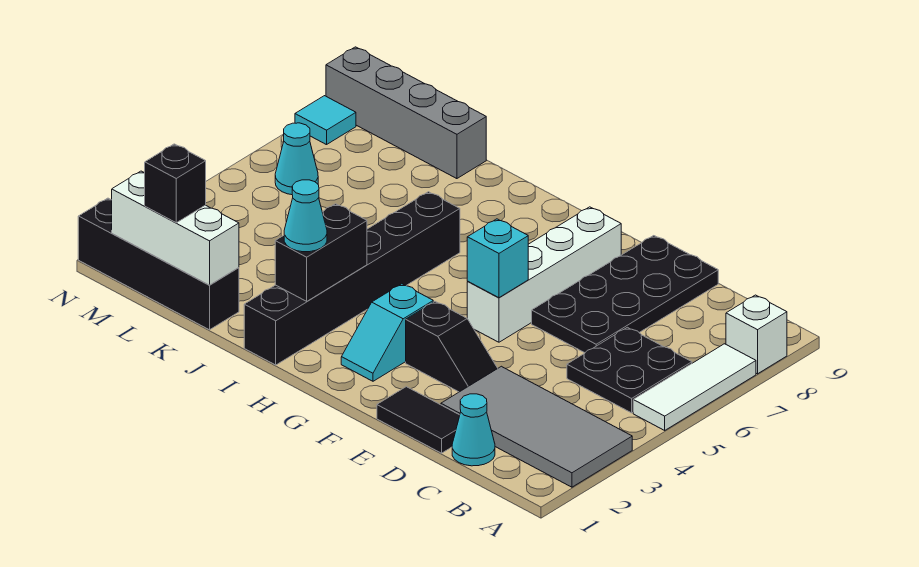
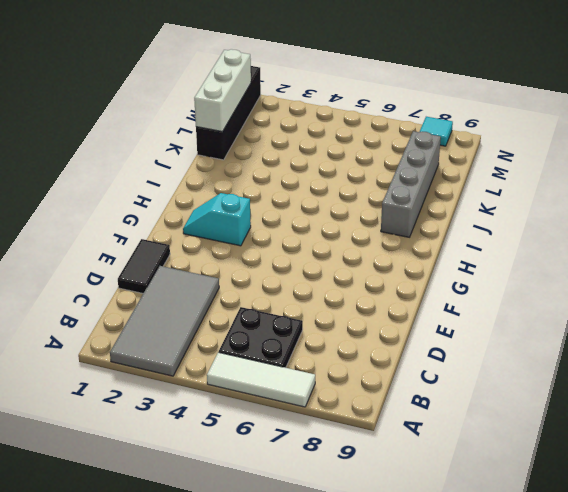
grey brick I8:L8 level 1 -> grey brick K9:N9 level 1
none -> white brick A8 level 1
none -> cyan cone C1 level 1
none -> black plate D6:E9 level 1

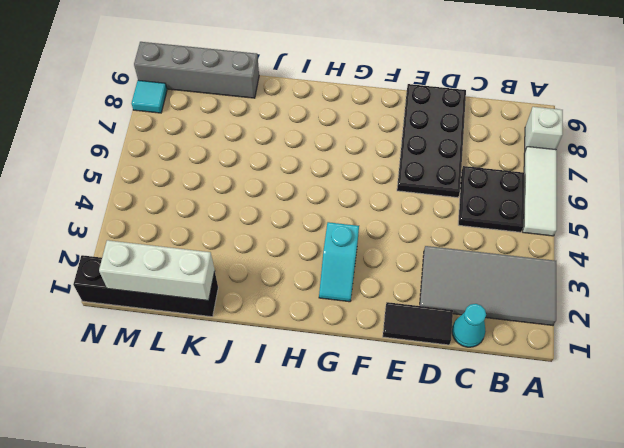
none -> black slope E3:F3 level 1 top F
none -> white brick F5:F8 level 1
none -> black brick I1:I6 level 1

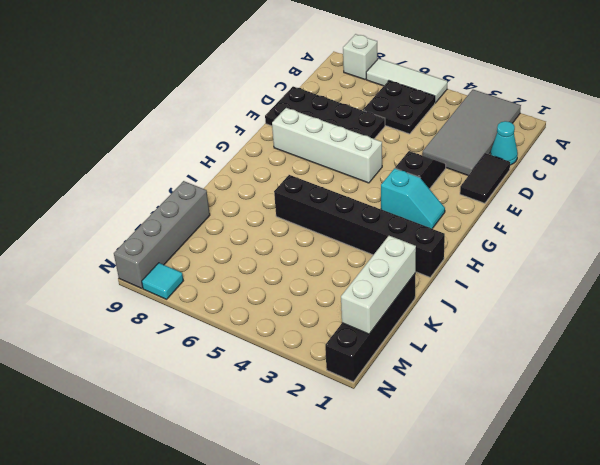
none -> cyan cone M6 level 1
none -> cyan brick F5 level 2
none -> black brick I2:I3 level 2

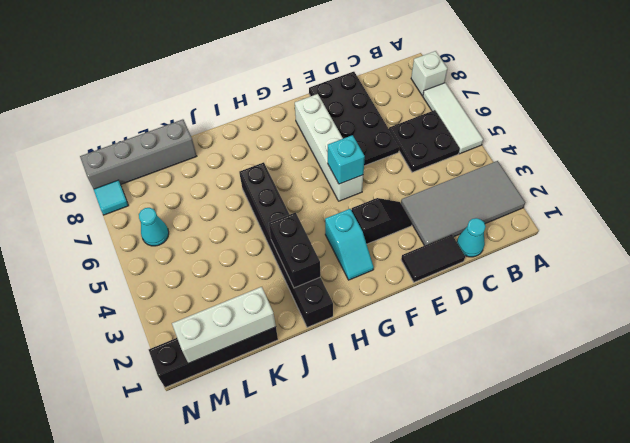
none -> cyan cone I2 level 3
none -> black brick L1 level 3

